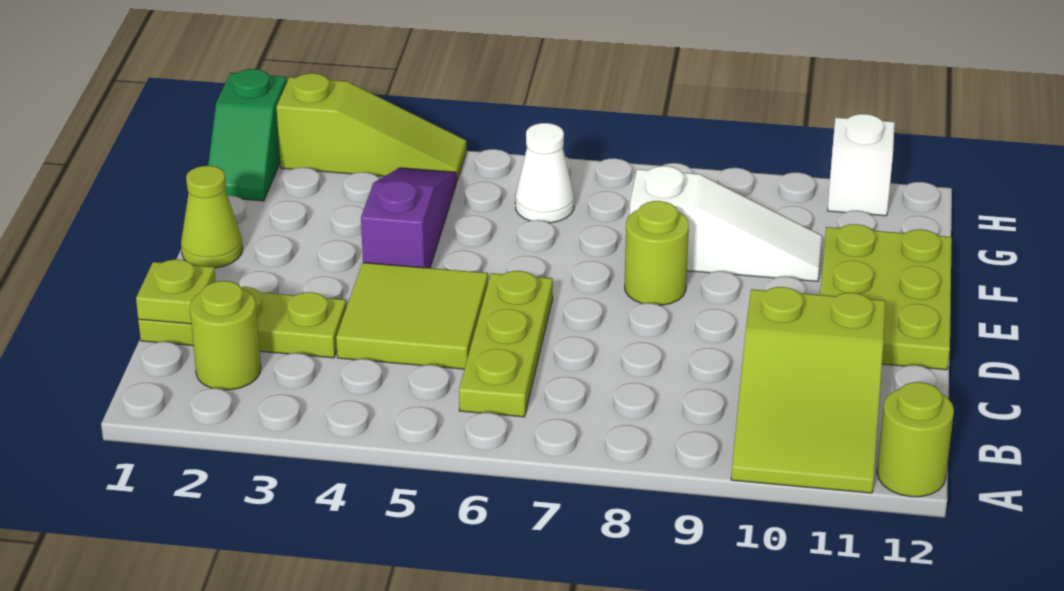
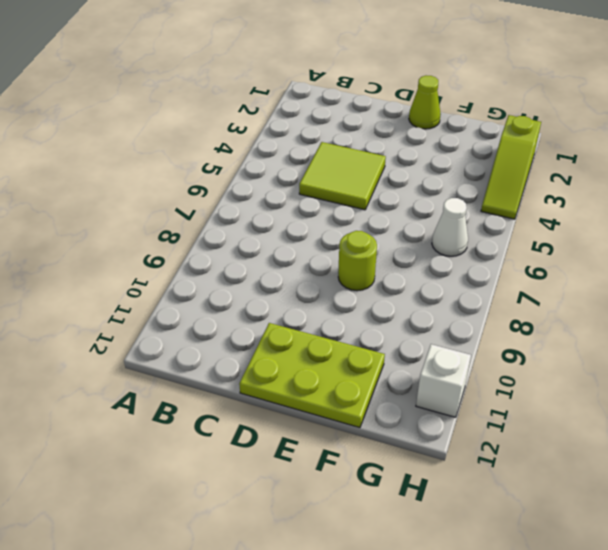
none -> lime slope A10:C11 level 1 top C
none -> lime round brick A12 level 1
none -> lime round brick B2 level 1

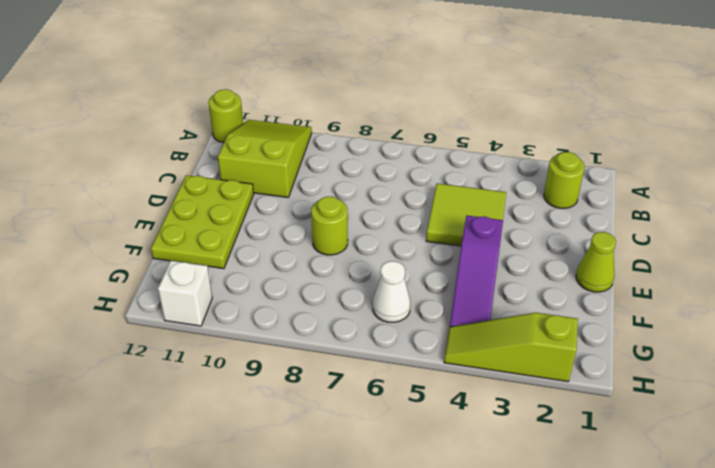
none -> lime plate B6:D6 level 1
none -> lime plate C1:C3 level 1
none -> white slope F8:F10 level 1 top 8

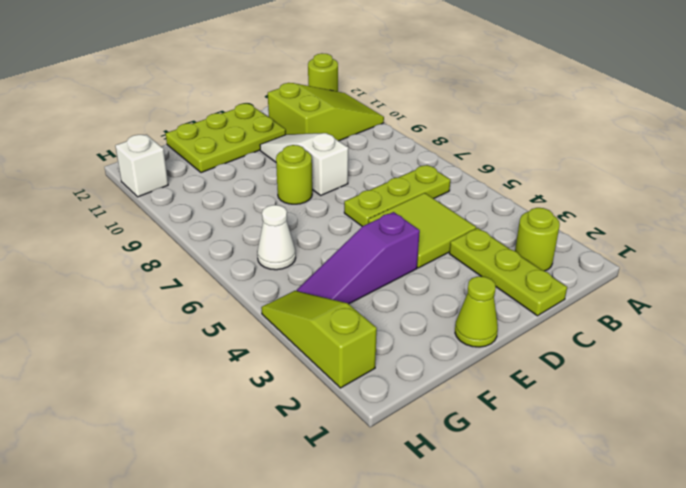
white slope D8:D10 level 1 top 8 -> white slope F8:F10 level 1 top 8
none -> green slope G1:H1 level 1 top H
none -> lime plate C1 level 2

